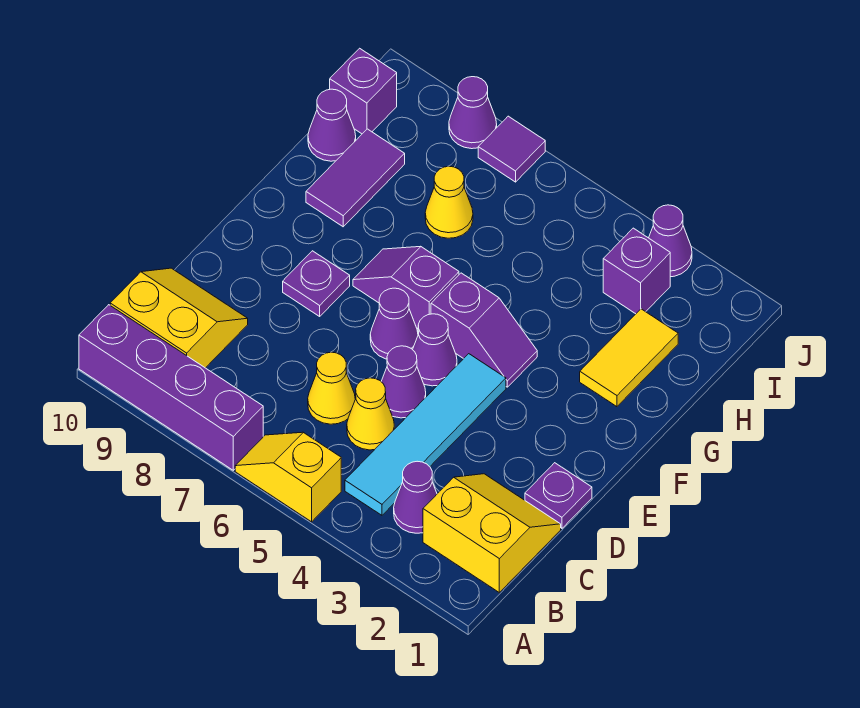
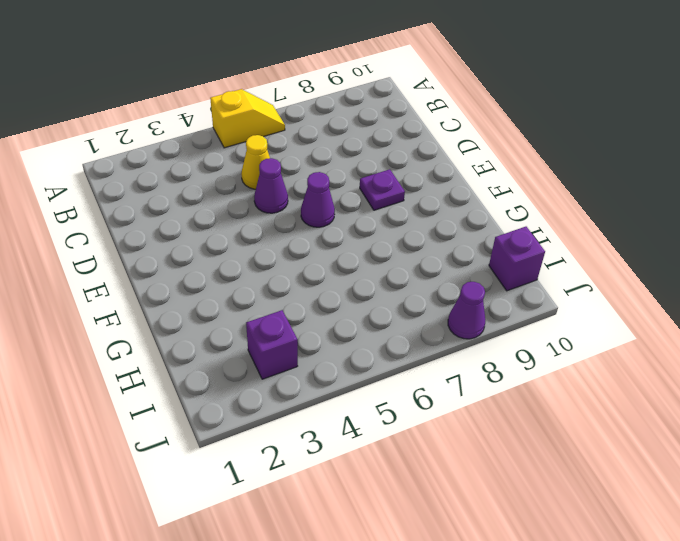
none -> purple brick A7:A10 level 1
none -> yellow slope B1:C2 level 1 top B
none -> purple cone B3 level 1

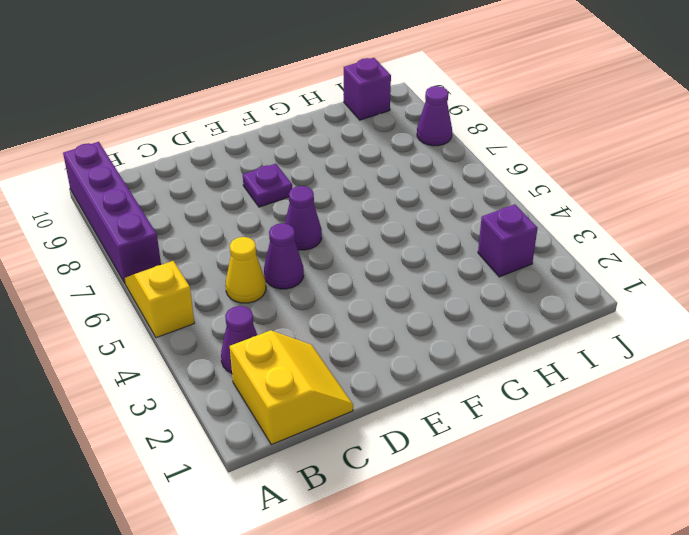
none -> cyan tile B4:E4 level 1
none -> yellow slope B9:C10 level 1 top B
none -> yellow cone C6 level 1

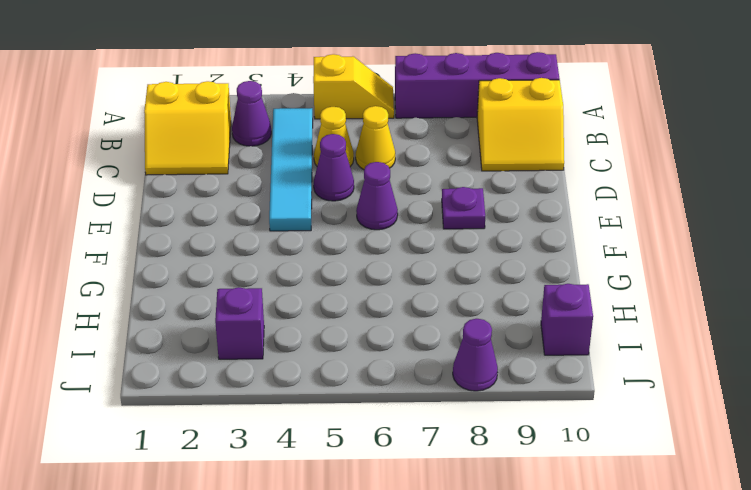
none -> purple plate D1 level 1
none -> purple cone E5 level 1
none -> purple slope F4:F5 level 1 top 5

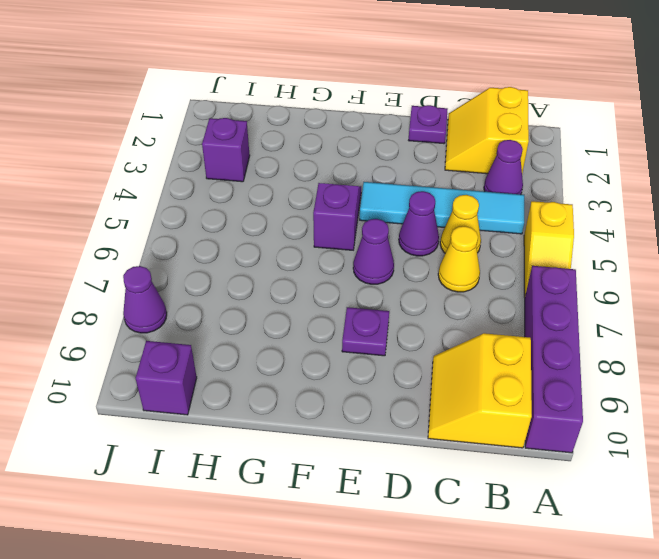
none -> purple cone E5 level 1
none -> purple slope F6:F7 level 1 top 6
none -> yellow tile G2:H2 level 1

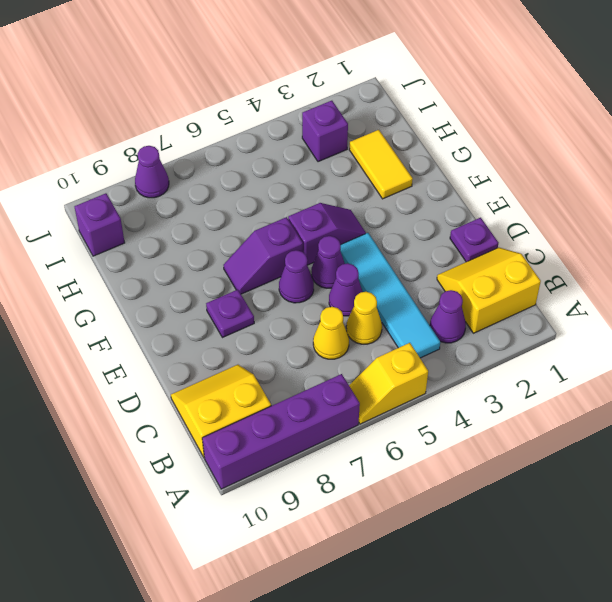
none -> purple tile G9:H9 level 1
none -> yellow cone H7 level 1
none -> purple cone H10 level 1

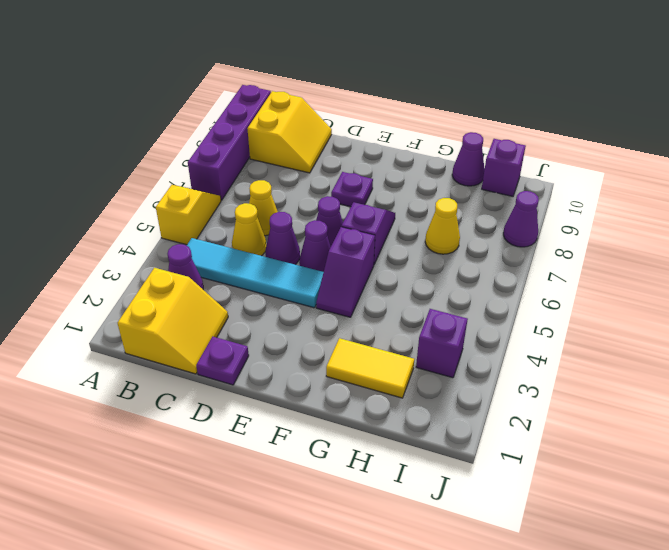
none -> purple tile G9:H9 level 1
none -> purple cone J3 level 1
none -> purple tile J7 level 1

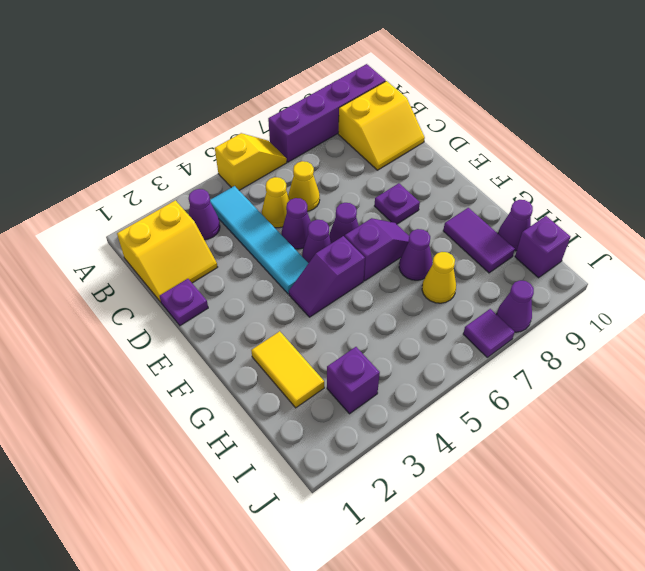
purple cone G7 level 1 -> purple cone J3 level 1

